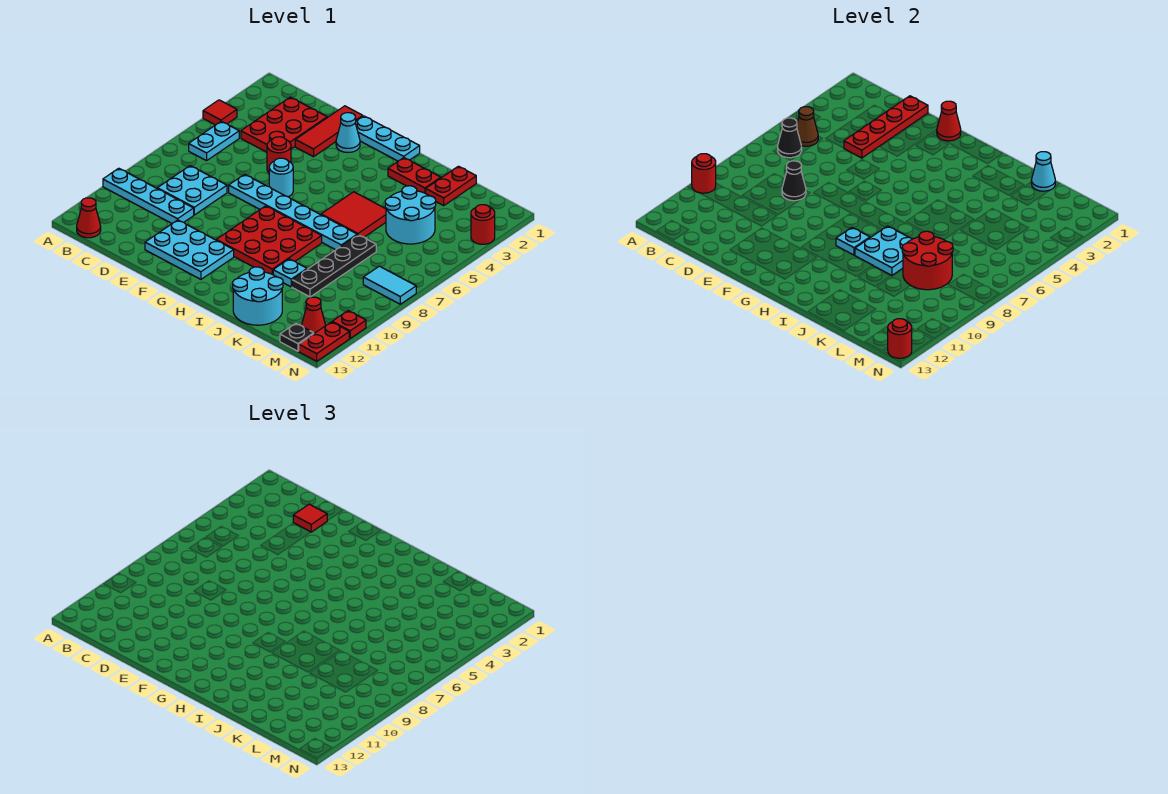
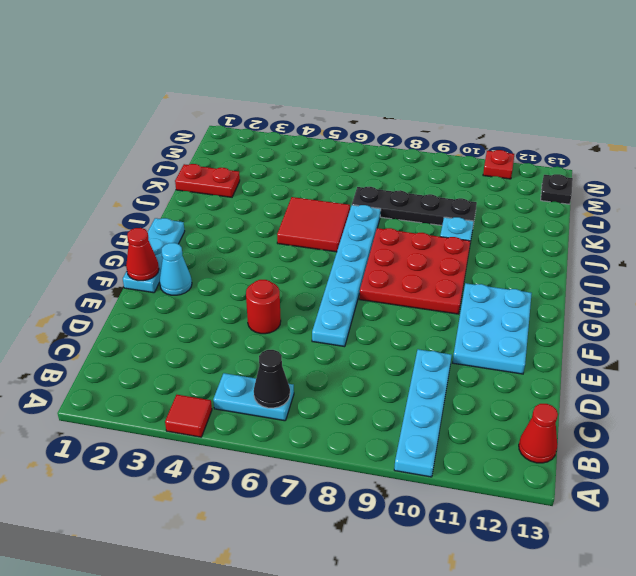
none -> red plate C2:D4 level 1
none -> cyan plate C8:D9 level 1
none -> red tile E1:E3 level 1
none -> cyan round brick F6 level 1

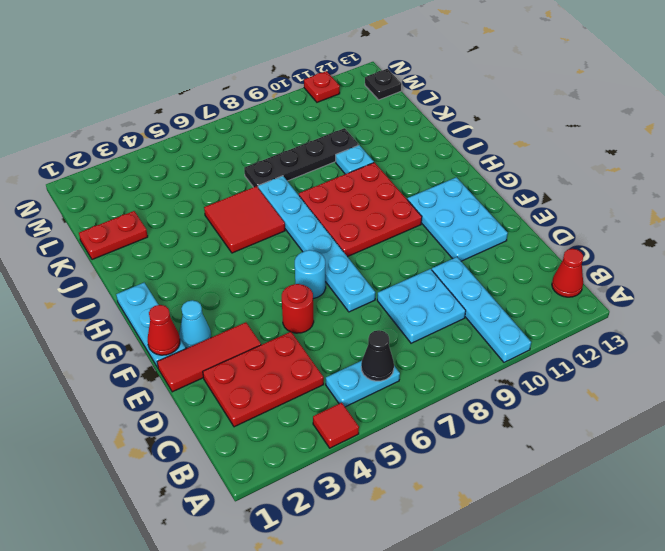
none -> red plate I2:J2 level 1
none -> cyan round brick J12:K13 level 1
none -> cyan round brick K4:L5 level 1
none -> cyan tile M8:N8 level 1

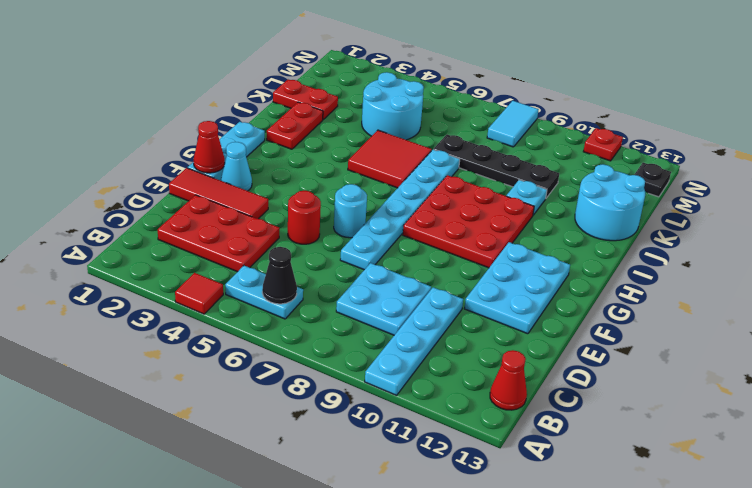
none -> red cone M12 level 1
none -> red round brick N3 level 1
none -> red plate N12:N13 level 1
none -> red round brick A10 level 2

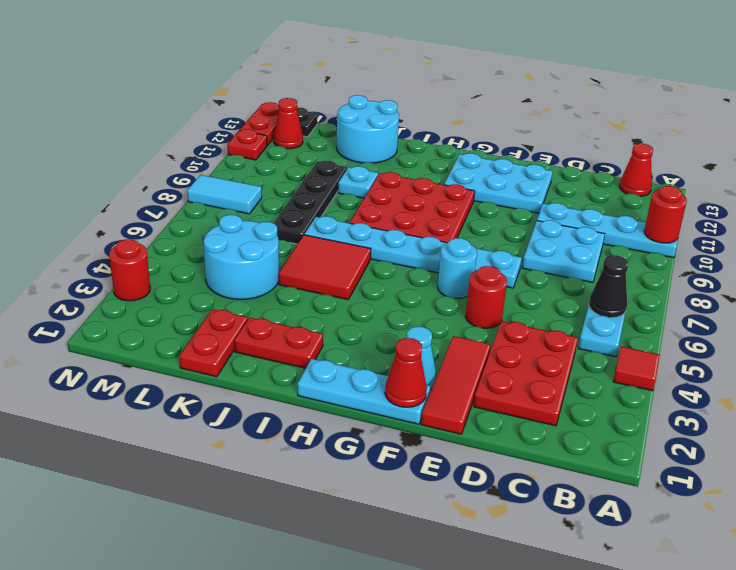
none -> brown cone B5 level 2
none -> red plate D1:D4 level 2
none -> black cone D8 level 2
none -> cyan plate H9 level 2

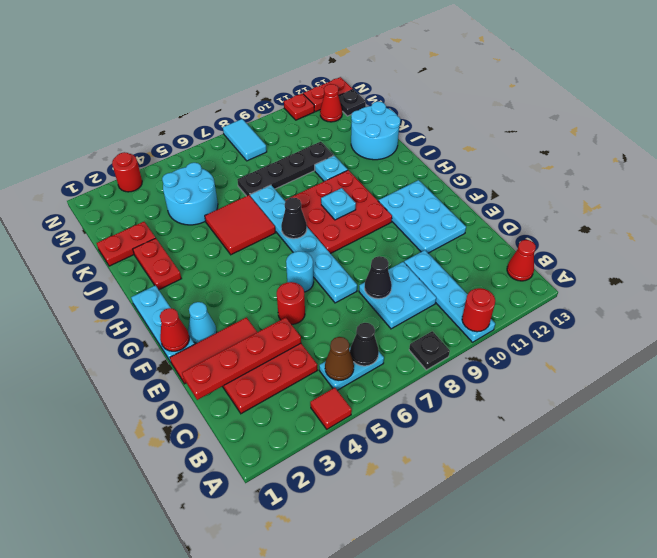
black plate A8 level 1 -> none
black cone H7 level 2 -> none
none -> cyan plate I8:J9 level 2
none -> cyan cone K1 level 2
none -> red round brick K8:L9 level 2
none -> red round brick N13 level 2

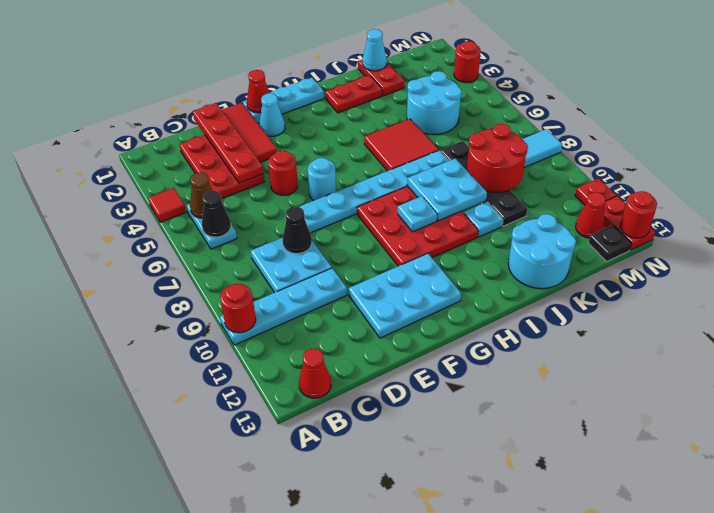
none -> red tile D2 level 3

